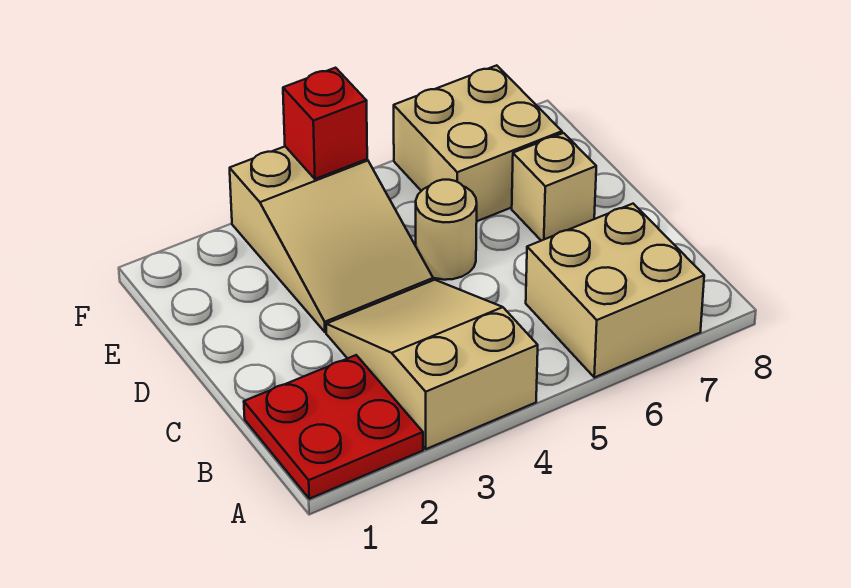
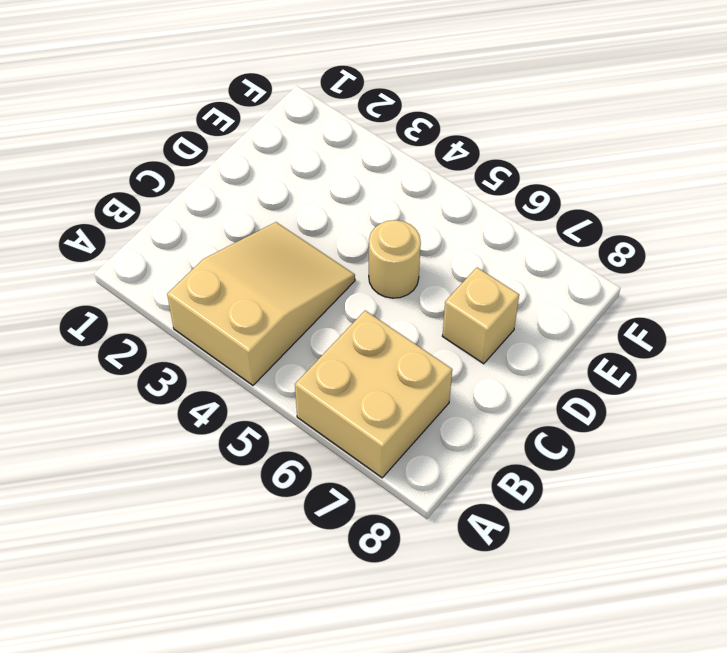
none -> red plate A1:B2 level 1
none -> tan slope D3:F4 level 1 top F

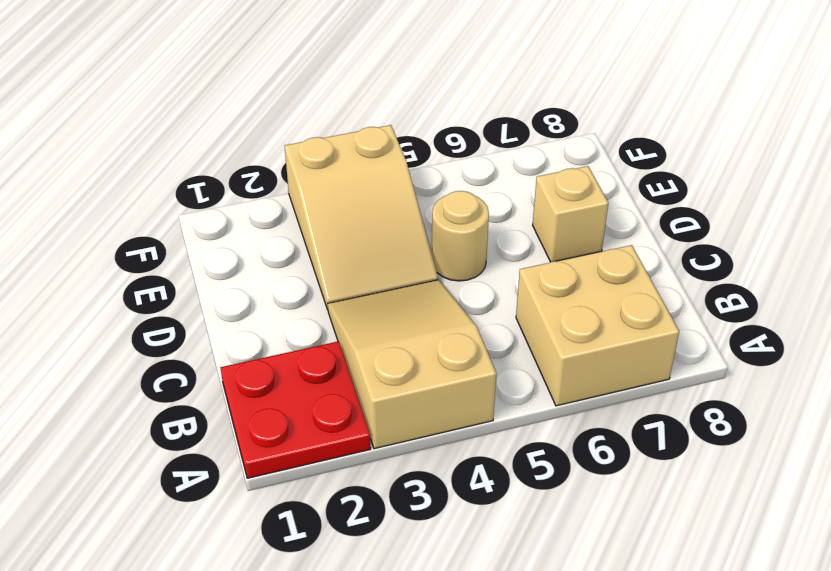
none -> tan brick E6:F7 level 1
none -> red brick F4 level 2

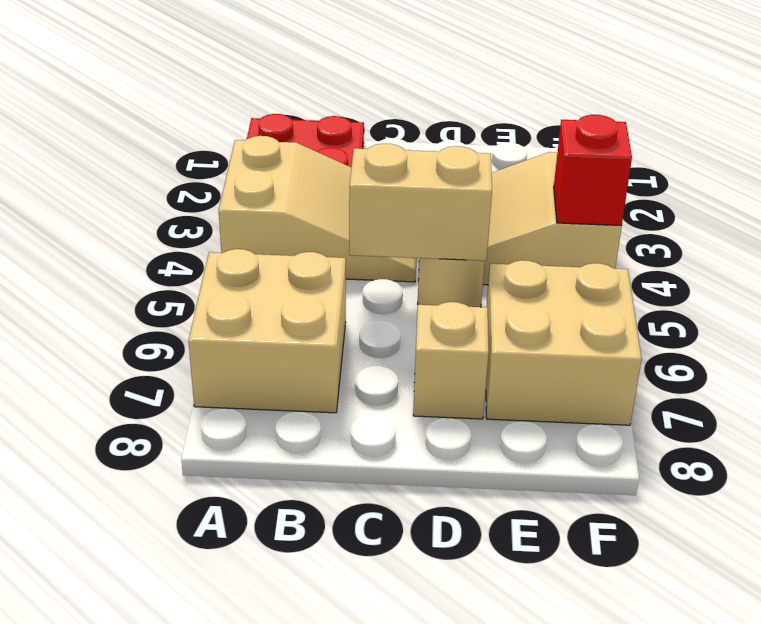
tan brick C5:D5 level 2 -> none

